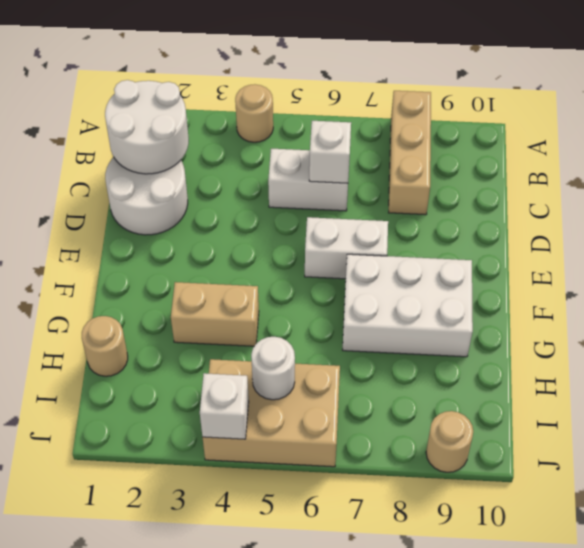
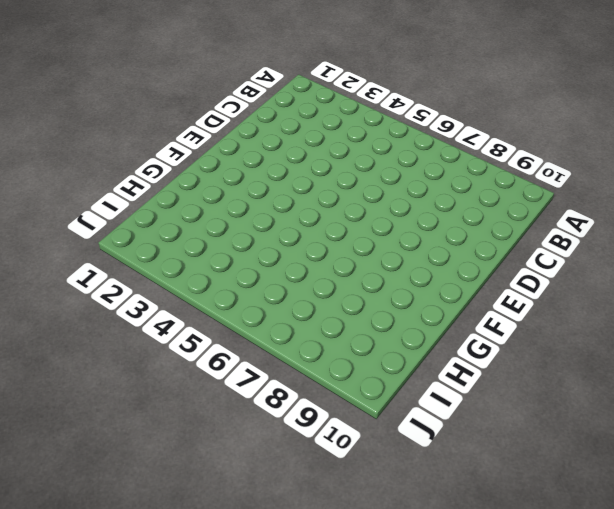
none -> tan round brick A4 level 1
none -> tan brick A8:C8 level 1
none -> white round brick C1:D2 level 1

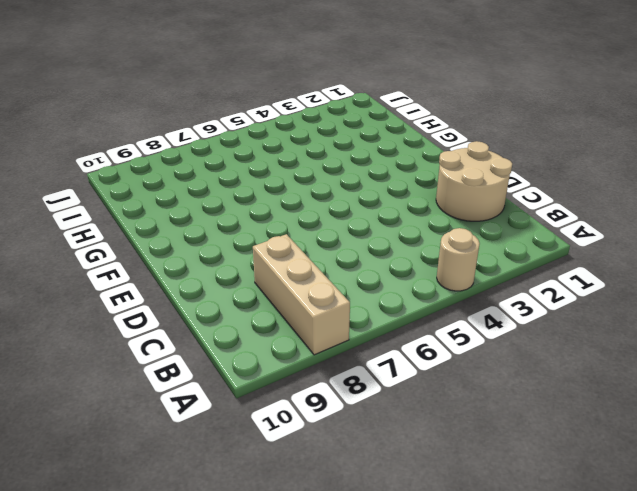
tan round brick C1:D2 level 1 -> white round brick C1:D2 level 1
none -> white brick C5:C6 level 1
none -> white brick E6:E7 level 1
none -> white brick F7:G9 level 1

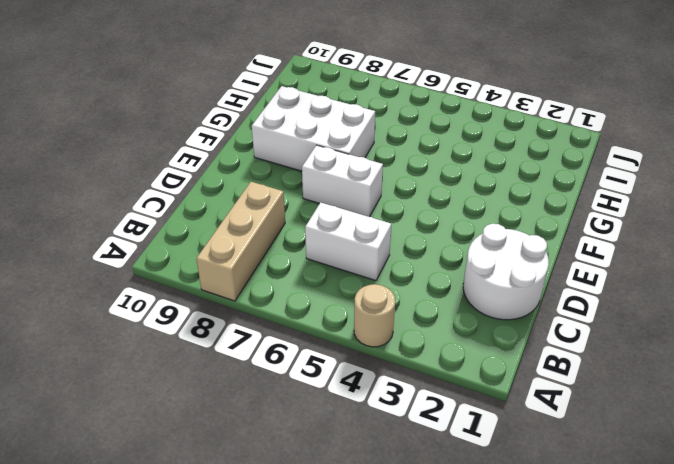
none -> tan brick G3:G4 level 1
none -> tan round brick H1 level 1
none -> tan brick I4:J6 level 1

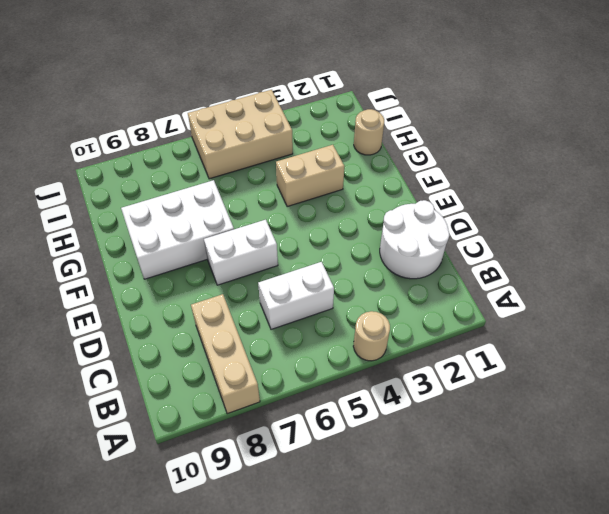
none -> tan round brick J9 level 1
none -> white round brick B1:C2 level 2
none -> white brick C6 level 2

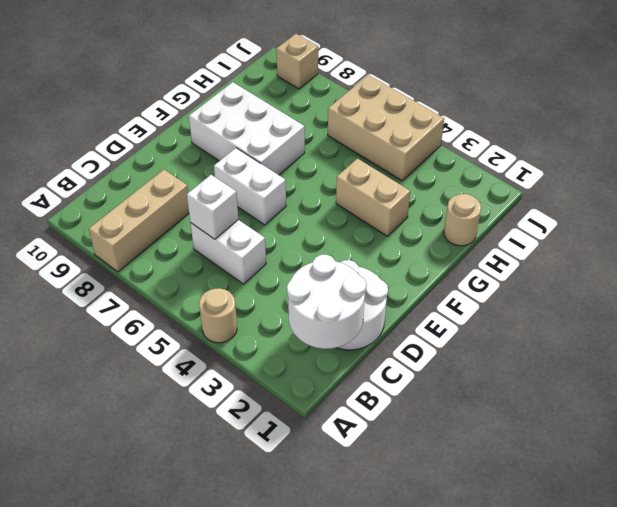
tan brick J9 level 1 -> tan round brick J9 level 1
none -> white round brick I5 level 2
none -> white brick J4 level 2

